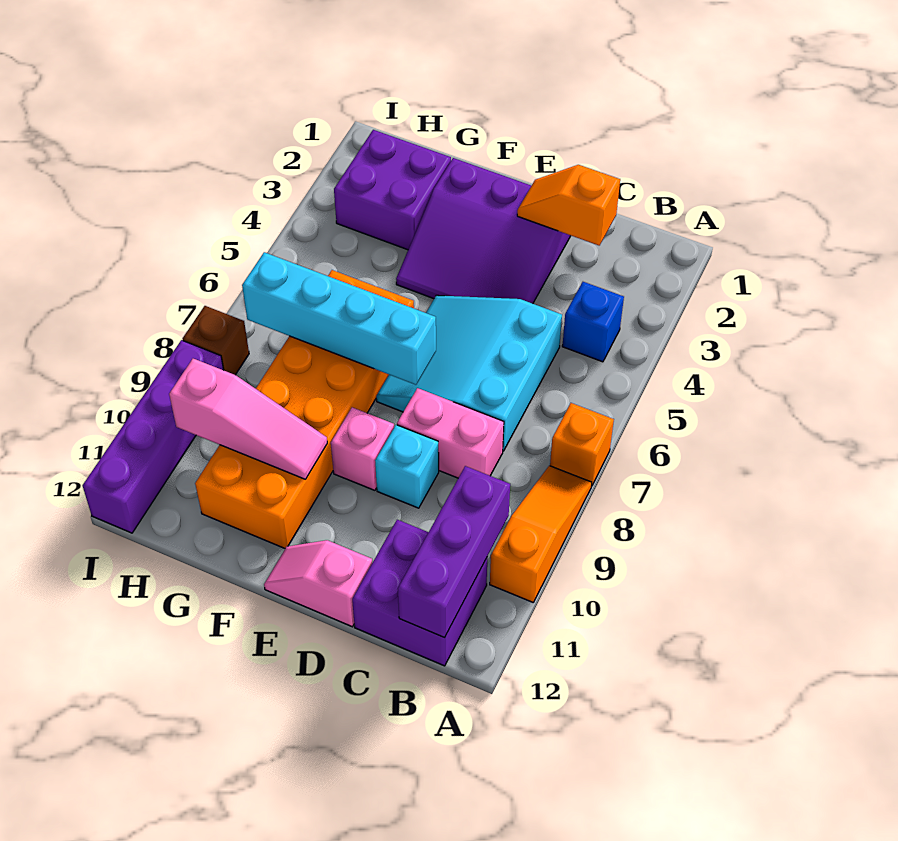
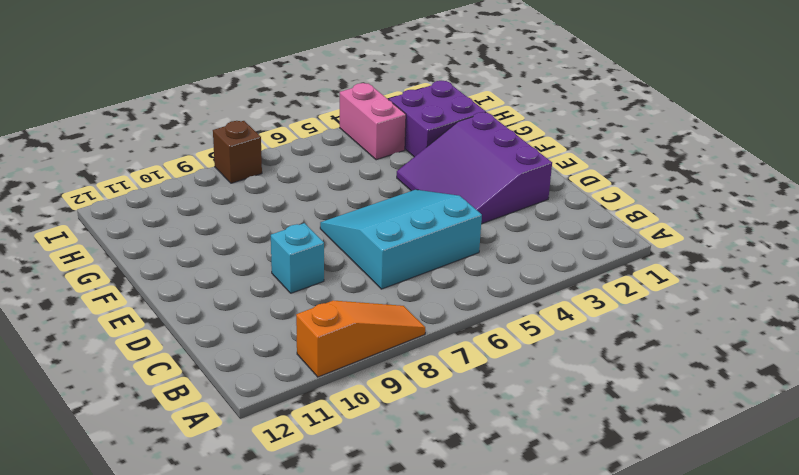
pink brick H4:I4 level 1 -> pink brick C8:D8 level 1
none -> orange brick A7 level 1
none -> blue brick B4 level 1
none -> purple brick B11:C12 level 1

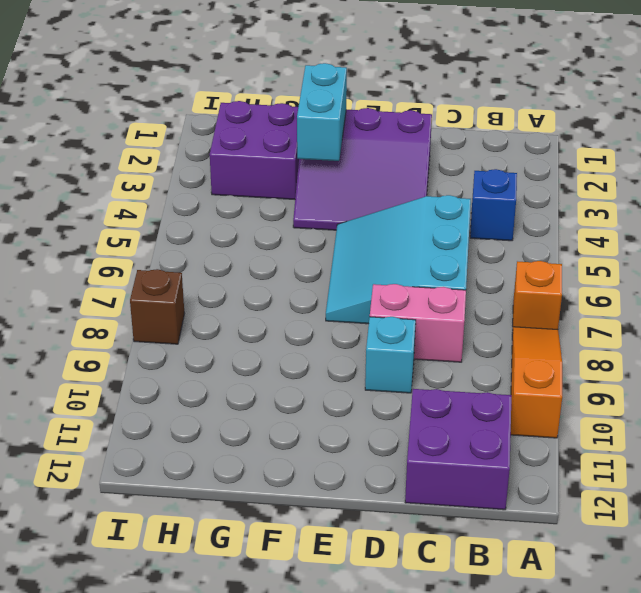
cyan brick F2:F3 level 2 -> none
none -> pink slope D12:E12 level 1 top D
none -> pink brick E9 level 1
none -> orange brick F6:G11 level 1

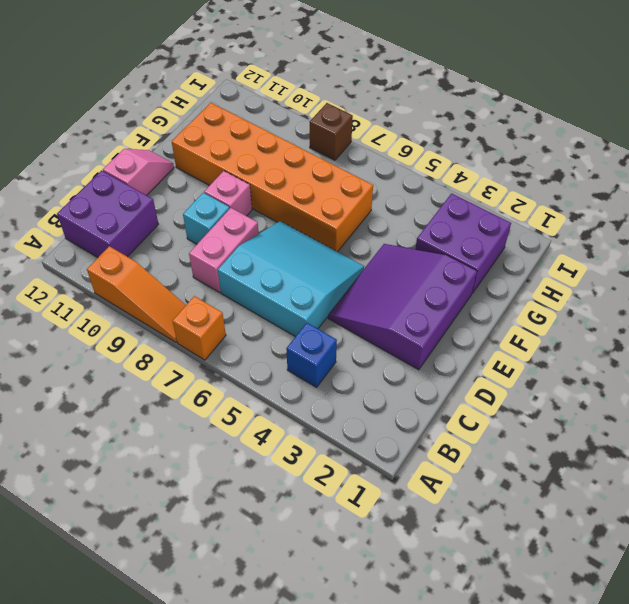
none -> purple brick I9:I12 level 1
none -> purple brick B10:B12 level 2
none -> orange slope C2:D2 level 2 top C

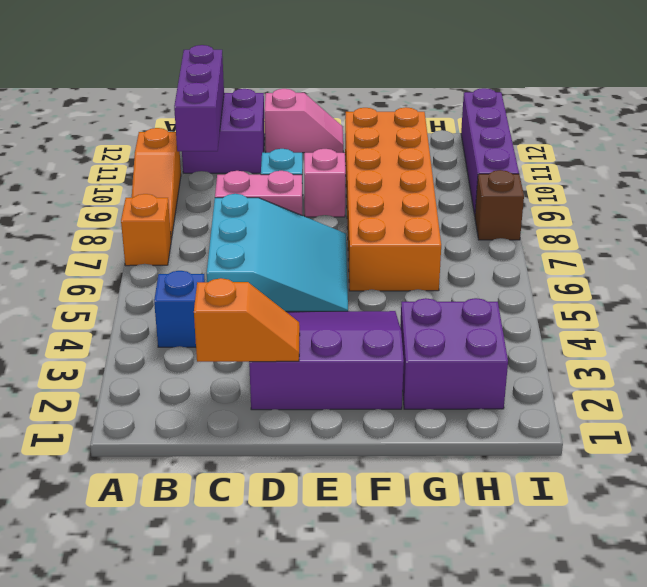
none -> cyan brick E7:H7 level 2
none -> pink slope F10:H10 level 2 top H

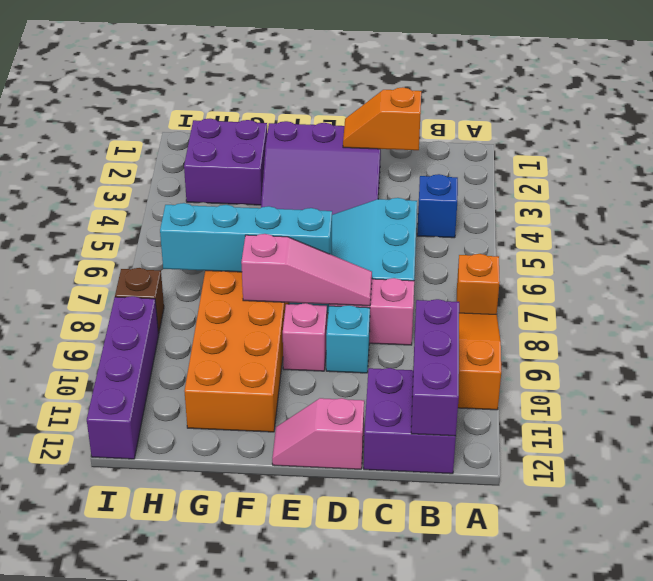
pink slope D8:F8 level 2 top F -> pink slope F10:H10 level 2 top H

